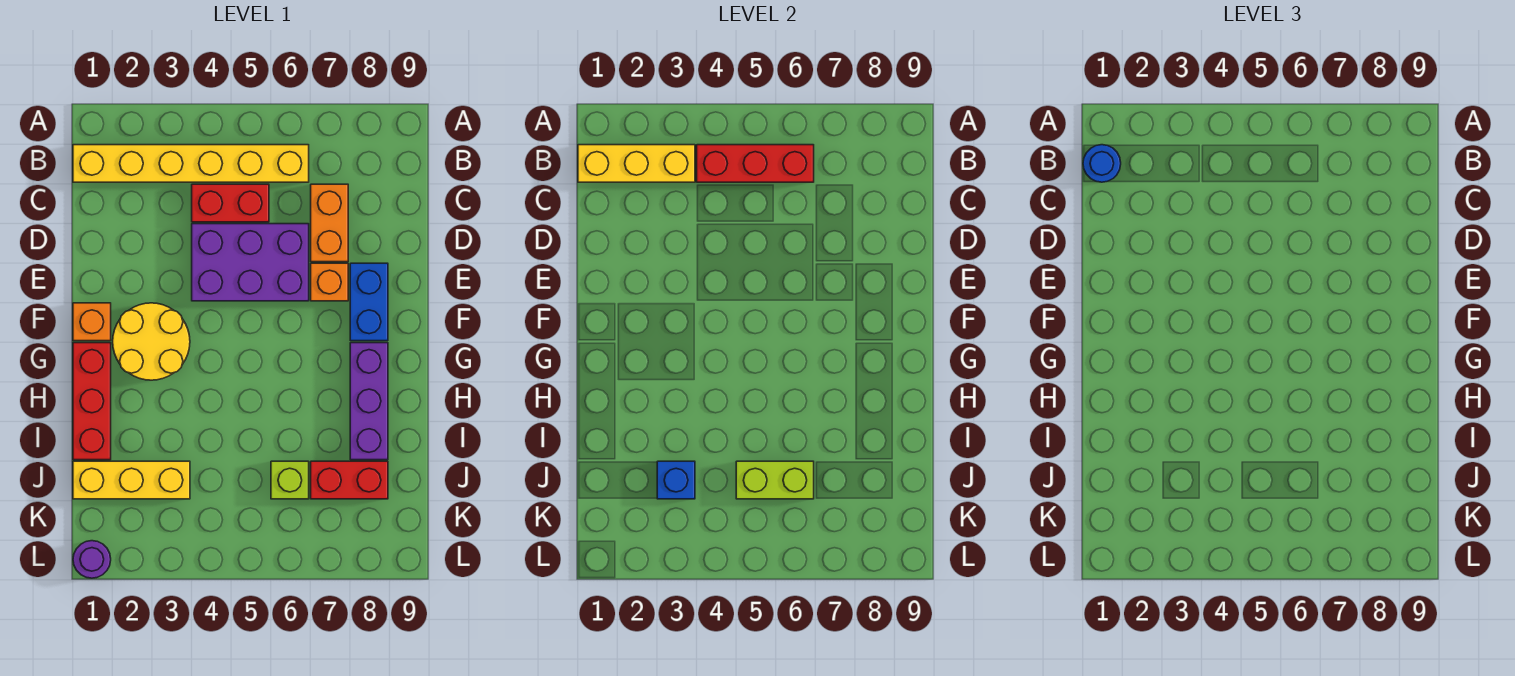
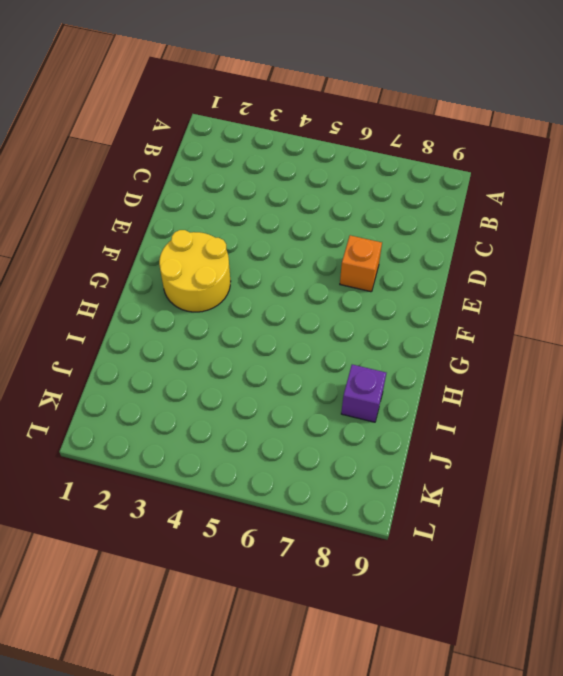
purple brick I8 level 1 -> purple brick G8:I8 level 1
none -> yellow brick B1:B6 level 1
none -> red brick C4:C5 level 1
none -> orange brick C7:D7 level 1

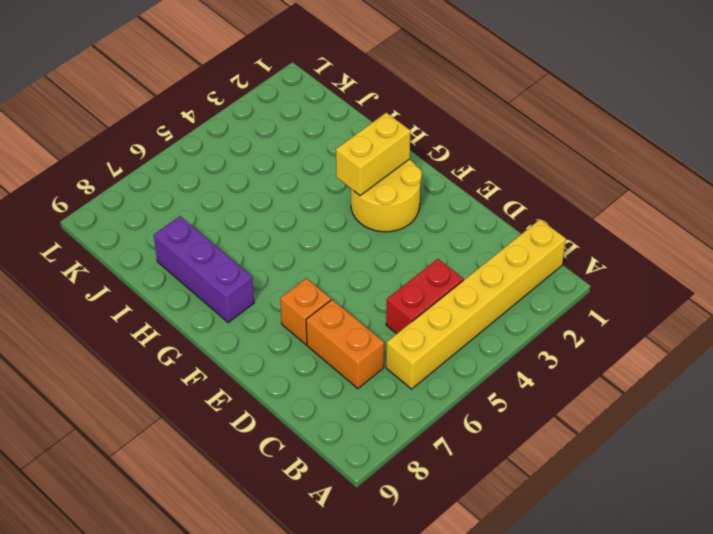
yellow brick G2:G3 level 2 -> none
none -> purple brick D4:E6 level 1
none -> blue brick E8:F8 level 1
none -> orange brick F1 level 1

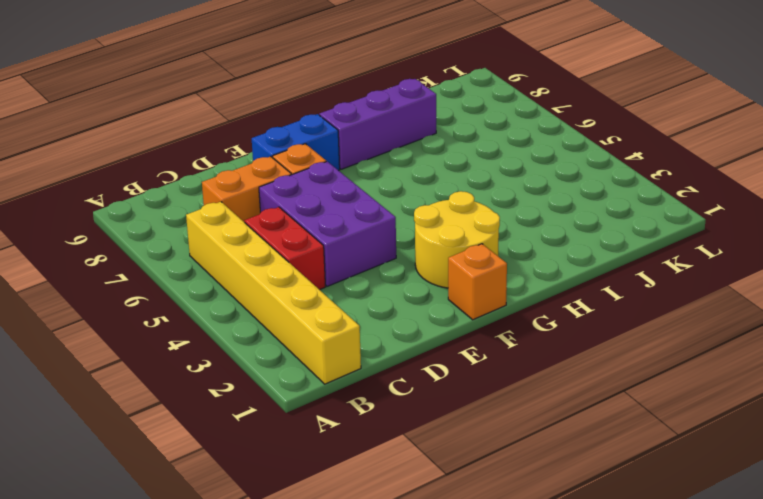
none -> red brick G1:I1 level 1
none -> yellow brick J1:J3 level 1
none -> lime brick J6 level 1

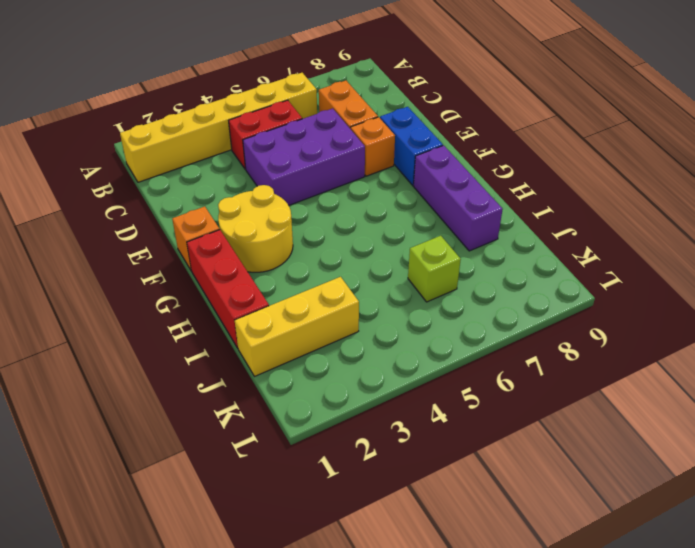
none -> red brick J7:J8 level 1
none -> purple round brick L1 level 1
none -> yellow brick B1:B3 level 2

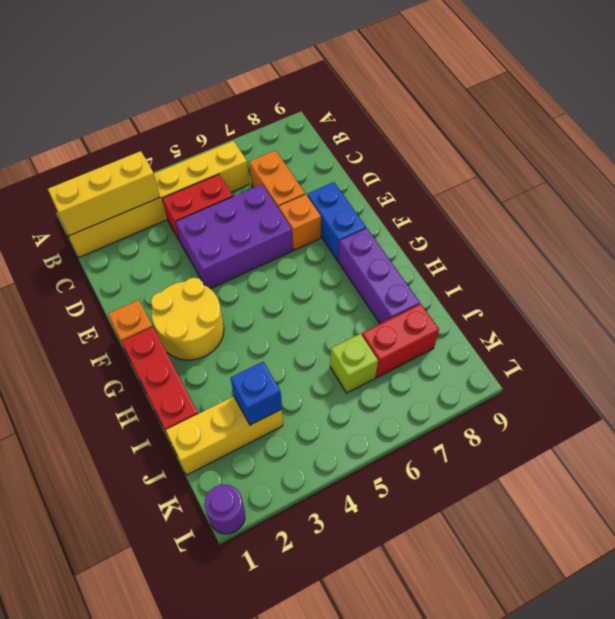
none -> red brick B4:B6 level 2
none -> lime brick J5:J6 level 2
none -> blue round brick B1 level 3

